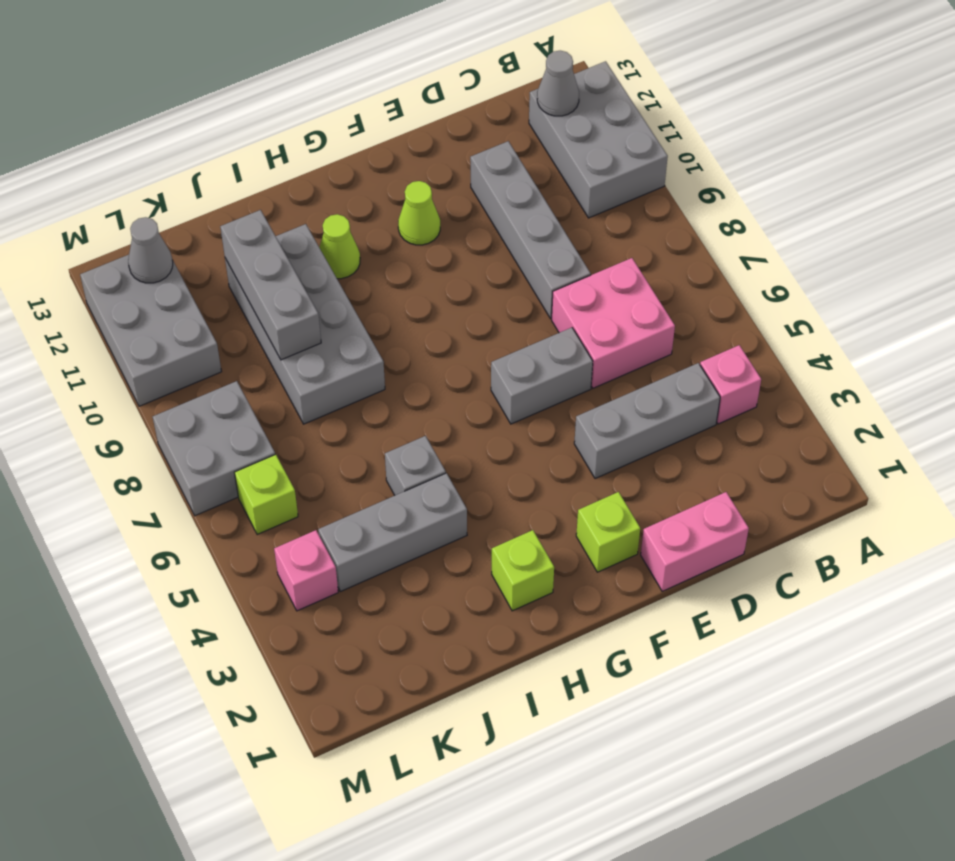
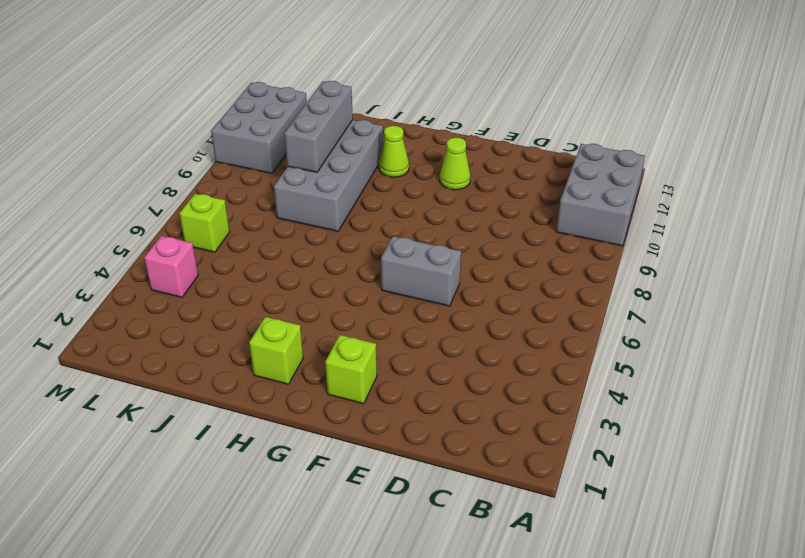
none -> pink brick B4 level 1
none -> grey brick C4:E4 level 1
none -> pink brick C6:D7 level 1

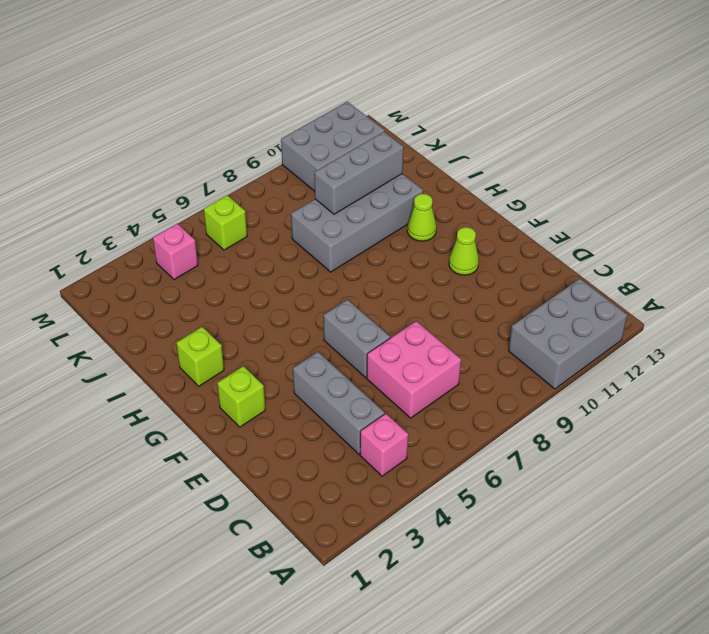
none -> pink brick D1:E1 level 1
none -> grey brick D8:D11 level 1
none -> grey brick I4:K4 level 1

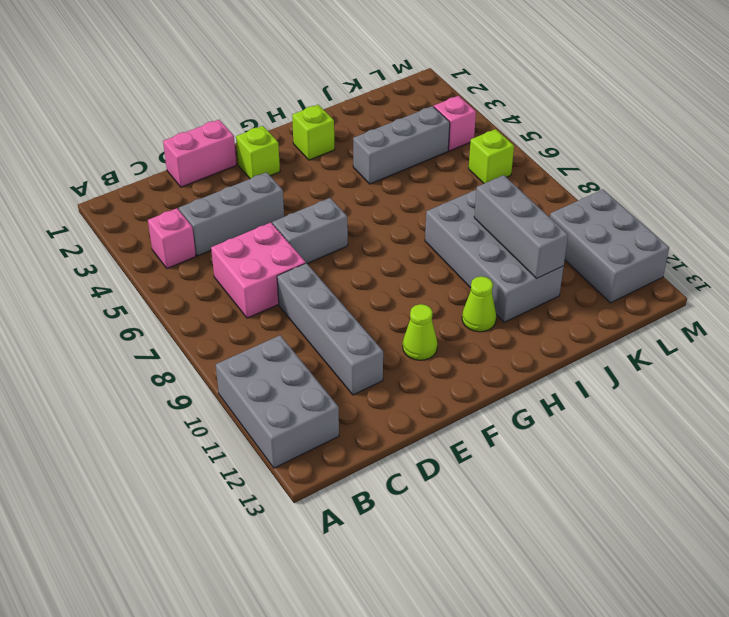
none -> grey brick I5 level 1
none -> grey brick L7:M8 level 1
none -> grey cone B12 level 2

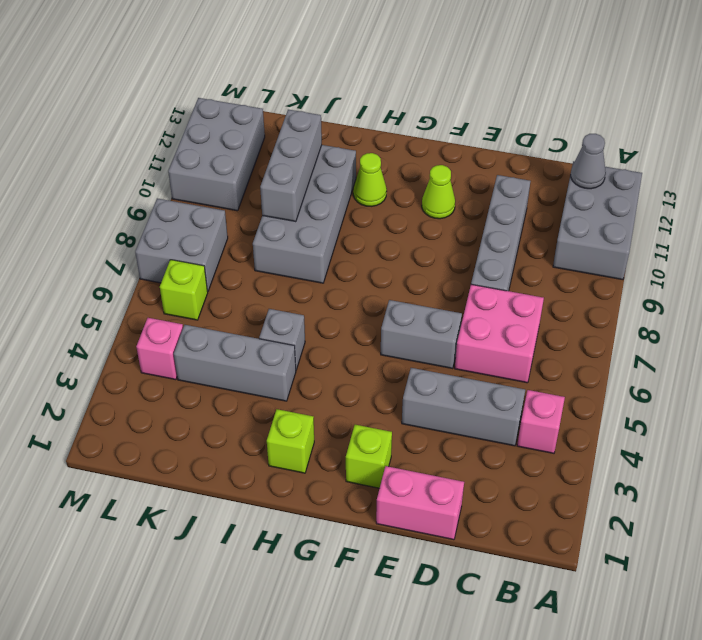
none -> grey cone L12 level 2

